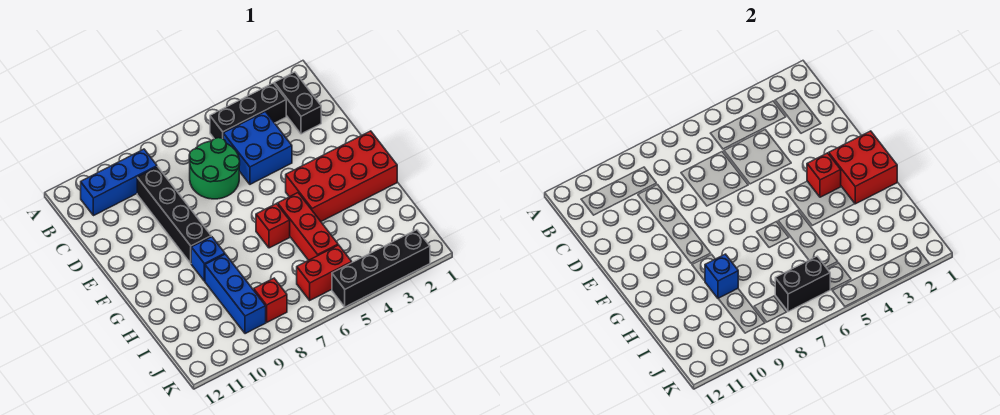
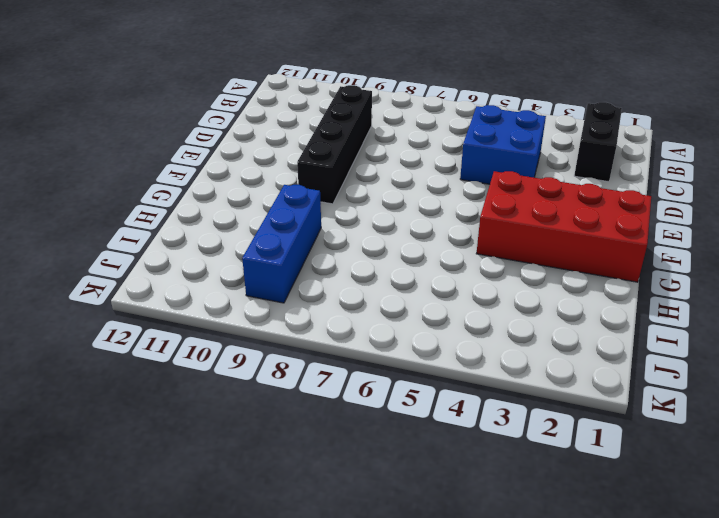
none -> black brick B3:B5 level 1
none -> blue brick B9:B11 level 1
none -> green round brick C6:D7 level 1

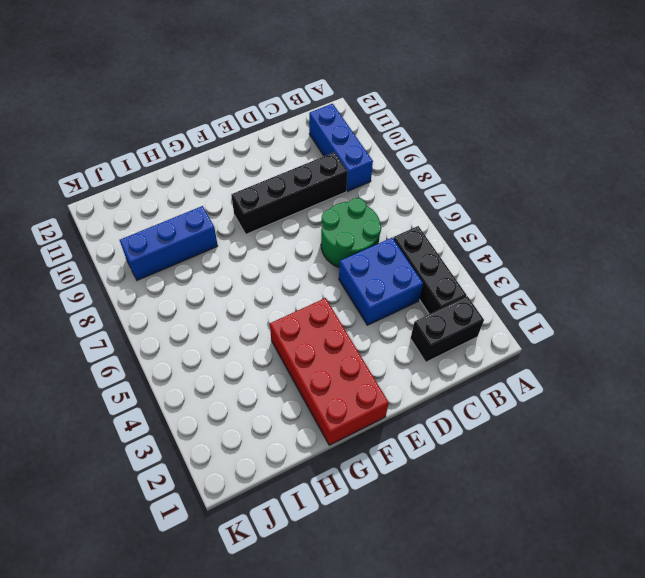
none -> red brick G5:I5 level 1
none -> red brick G6 level 1
none -> blue brick G9 level 1

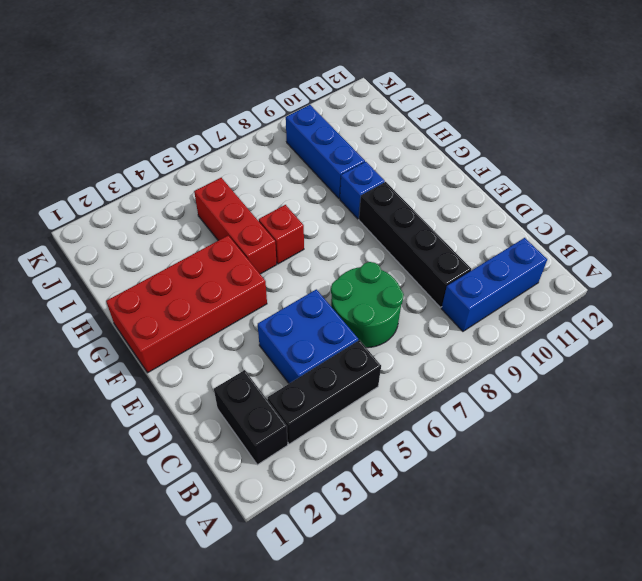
none -> red brick J5:J6 level 1
none -> red brick J8 level 1
none -> black brick K2:K5 level 1

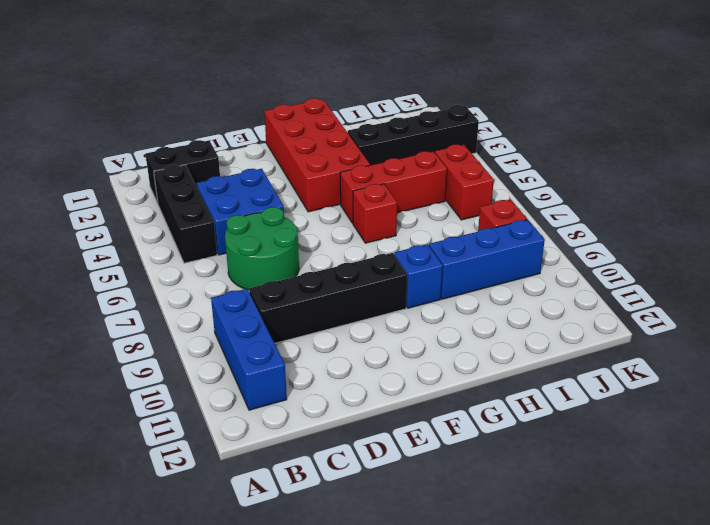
black brick H3:K3 level 1 -> black brick K2:K5 level 1
none -> red brick F1:G2 level 2
none -> red brick F3 level 2
none -> blue brick H9 level 2

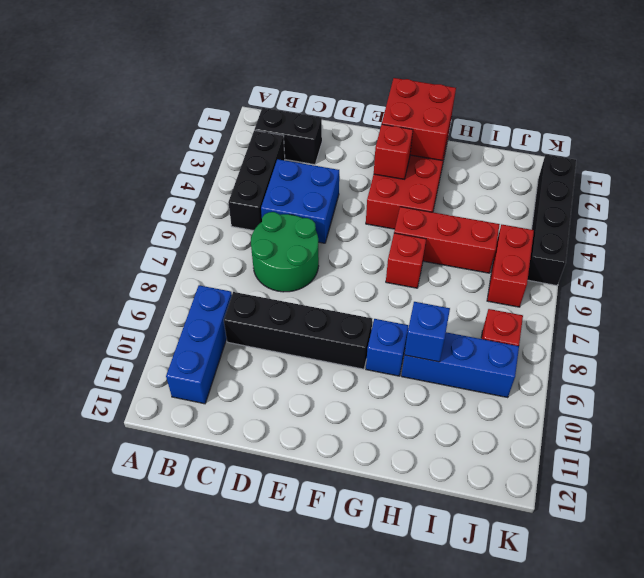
none -> black brick J6:J7 level 2

